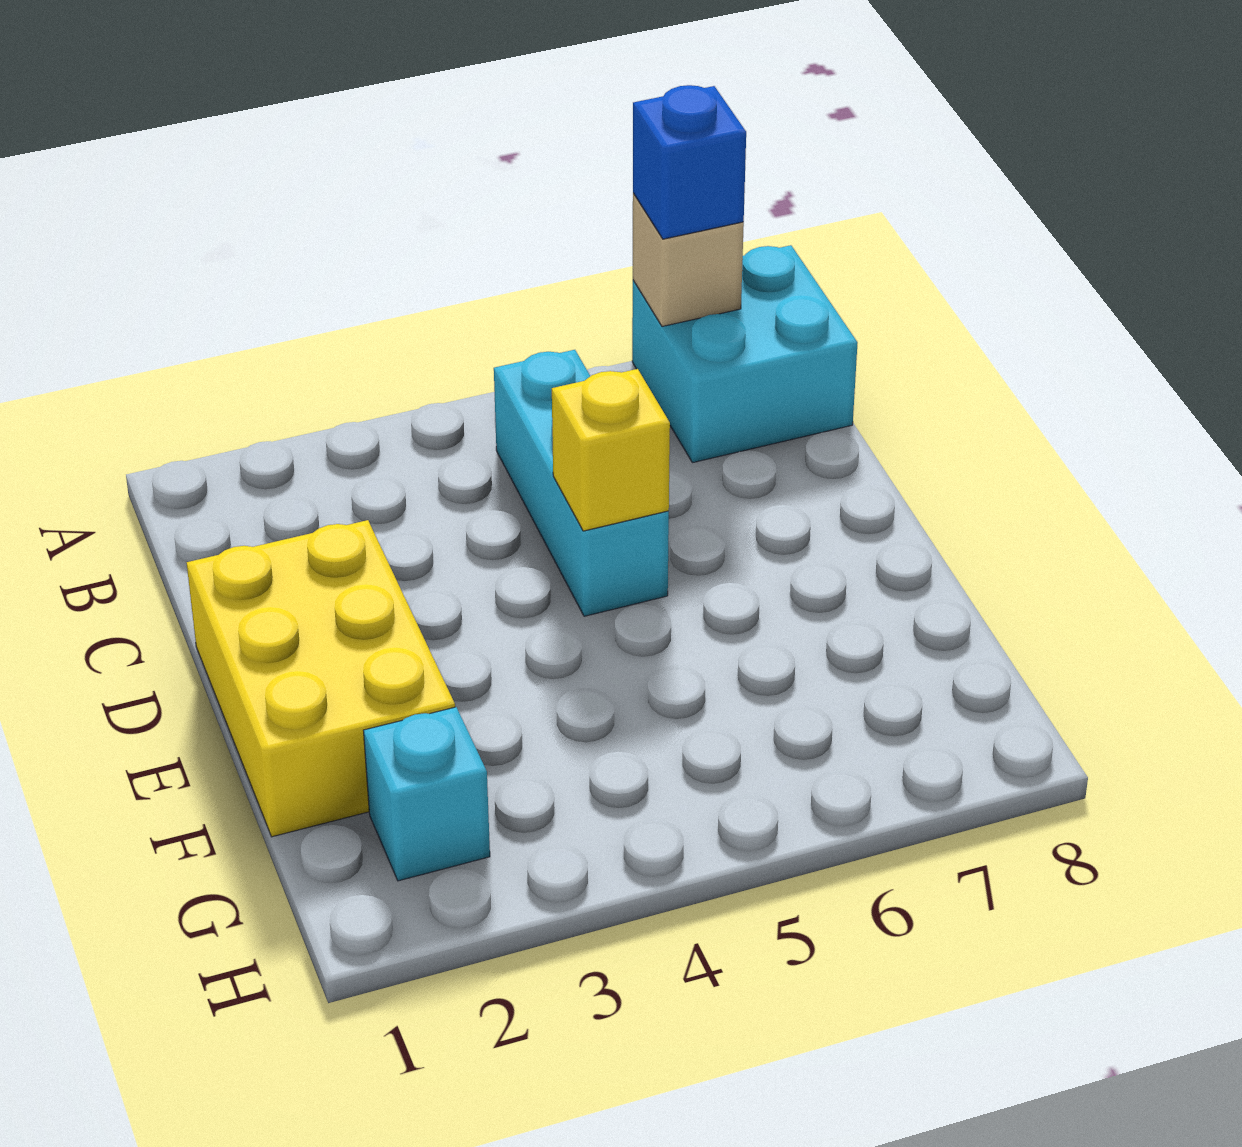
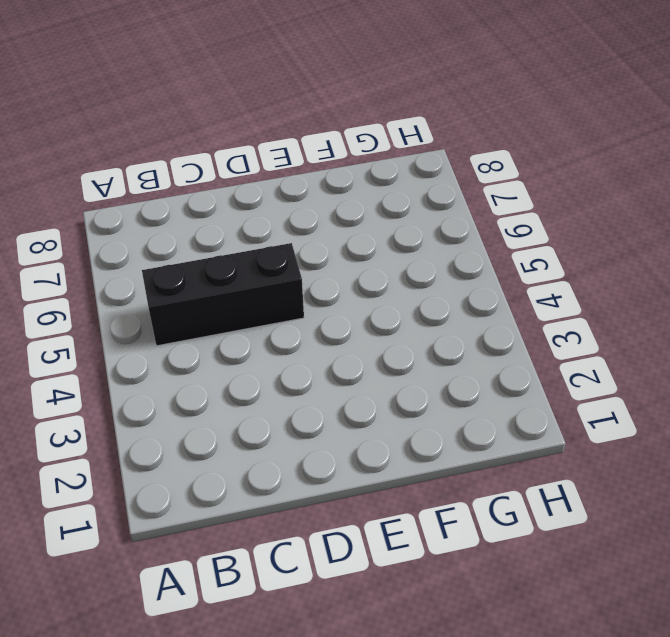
black brick B5:D5 level 1 -> cyan brick B5:D5 level 1
none -> cyan brick A7:B8 level 1
none -> yellow brick D1:F2 level 1

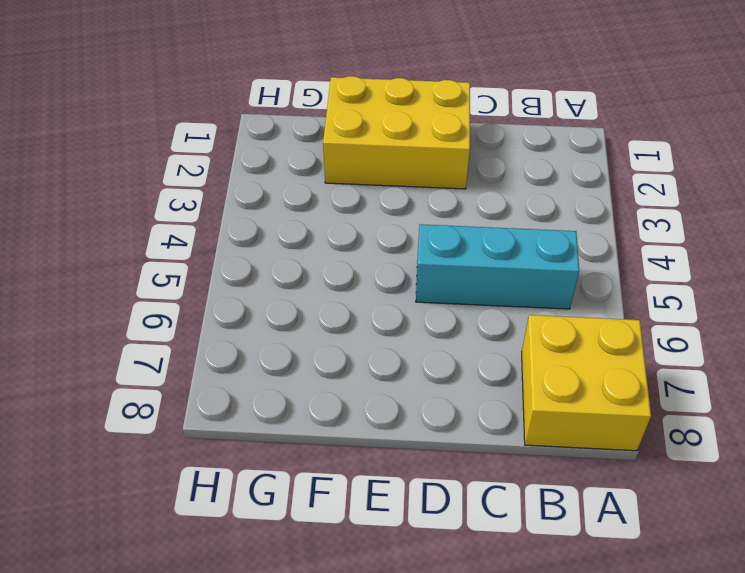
yellow brick A7:B8 level 1 -> cyan brick A7:B8 level 1
none -> cyan brick G2 level 1
none -> tan brick A7 level 2

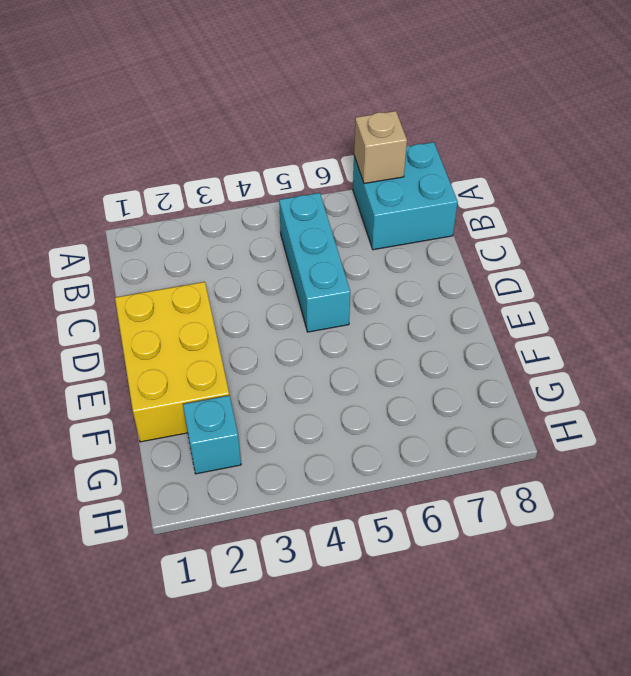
none -> yellow brick D5 level 2
none -> blue brick A7 level 3

